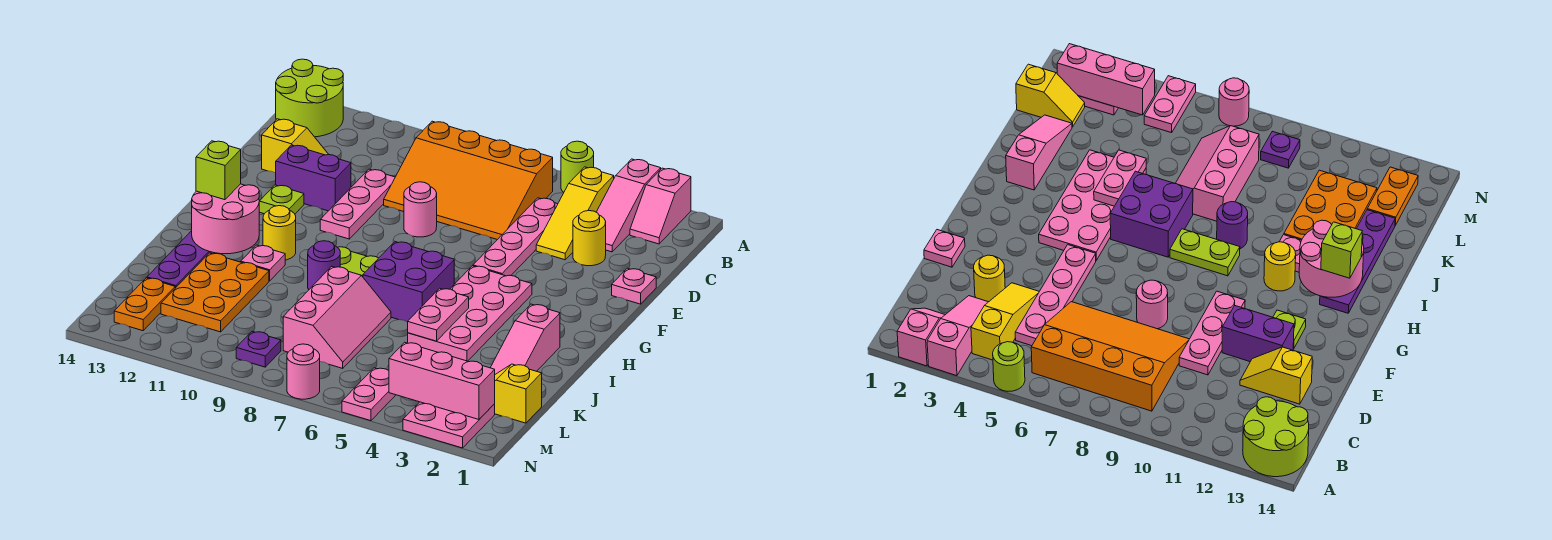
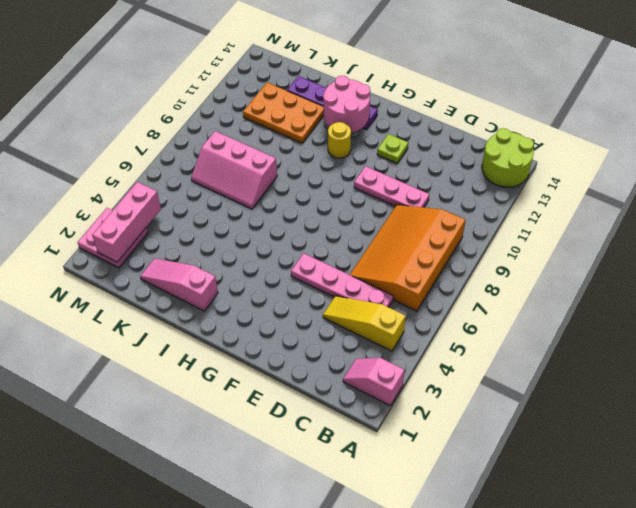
none -> pink slope A3:C3 level 1 top A
none -> lime round brick A5 level 1
none -> yellow round brick D3 level 1
none -> yellow slope D12:D13 level 1 top 13

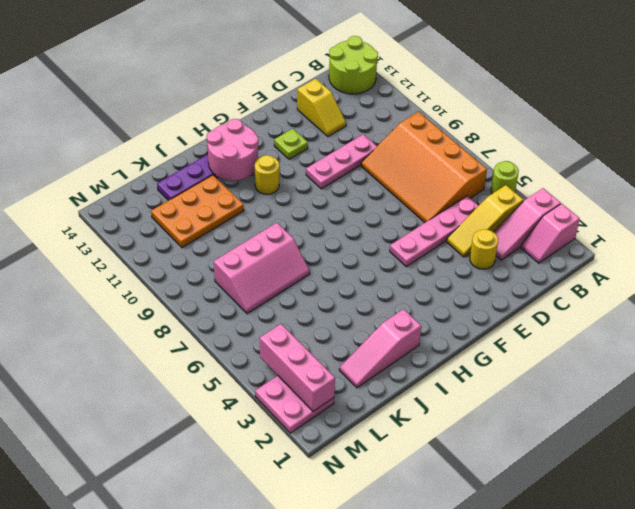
none -> pink plate E1 level 1
none -> pink round brick E8 level 1
none -> purple brick E11:E12 level 1
none -> pink plate G4:J5 level 1

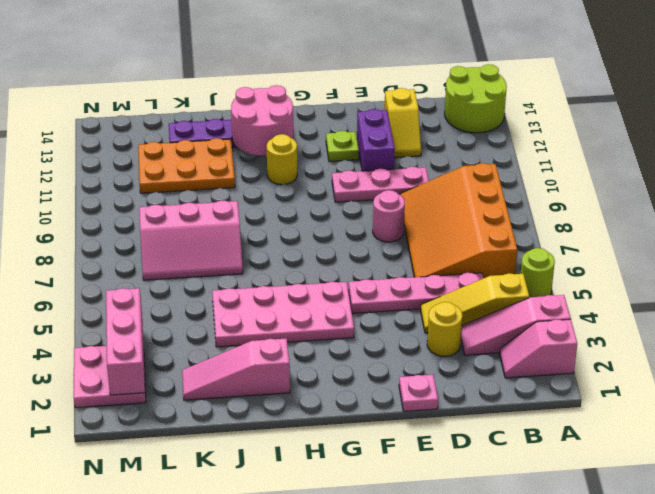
none -> purple brick H6:I7 level 1
none -> lime plate H8:H9 level 1
none -> purple round brick I9 level 1
none -> pink plate I11 level 1

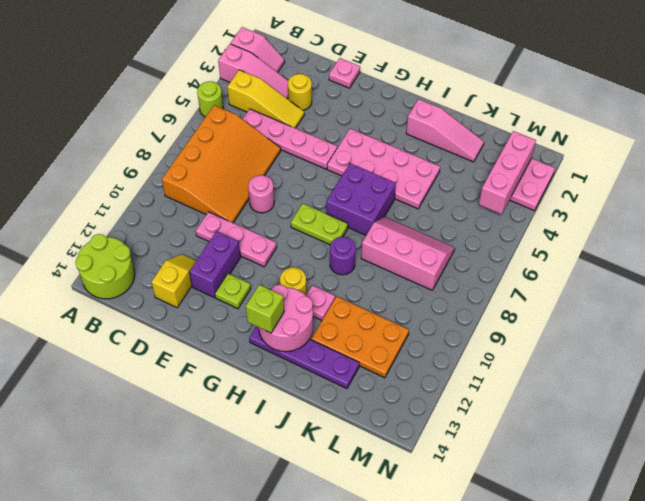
lime plate G8:H8 level 1 -> lime plate H8:H9 level 1
none -> yellow slope L1:L2 level 1 top 1
none -> orange plate L13:M13 level 1
none -> pink plate M5:N5 level 1
none -> purple plate M9 level 1

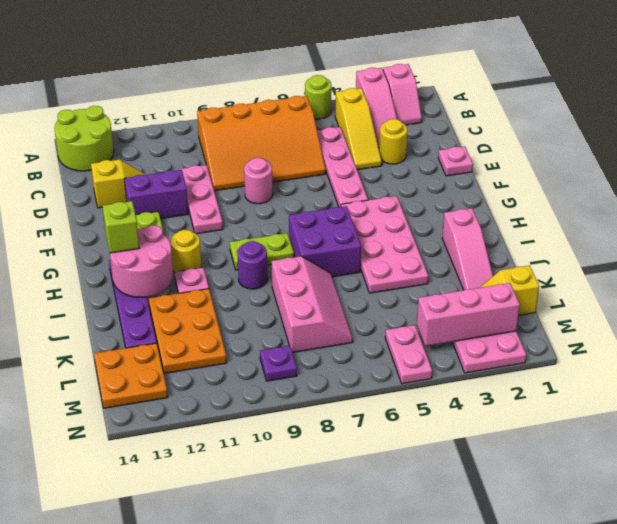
orange plate L13:M14 level 1 -> orange plate L13:M13 level 1
none -> pink round brick N7 level 1
none -> pink plate I5:J5 level 2

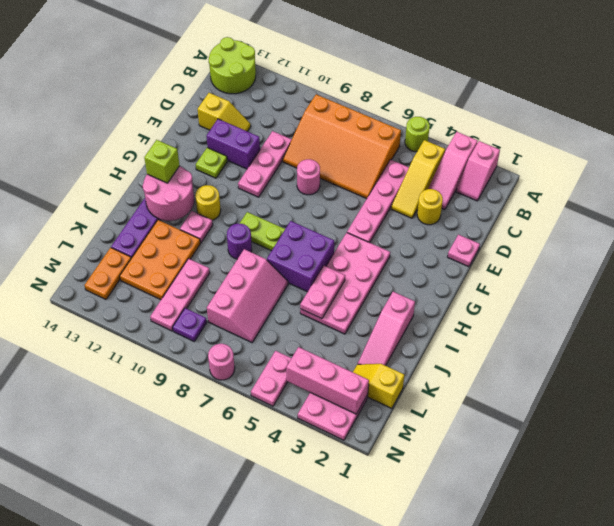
pink plate K10:M10 level 1 -> none

